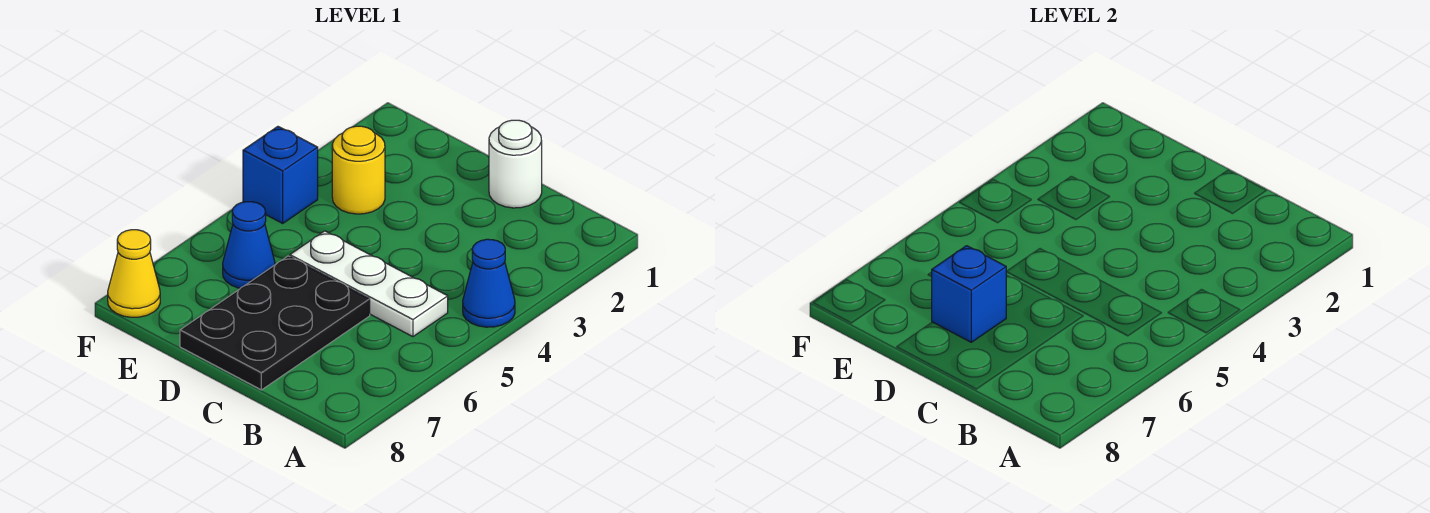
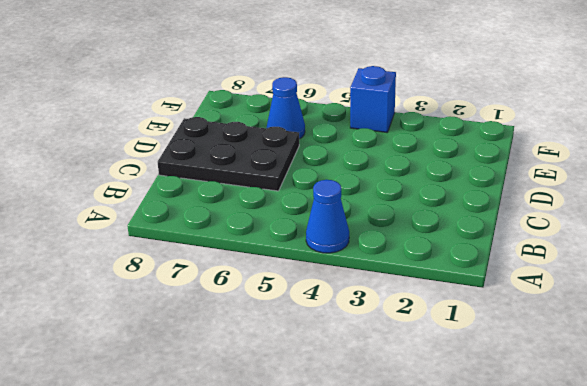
none -> white plate B5:D5 level 1
none -> white round brick C1 level 1

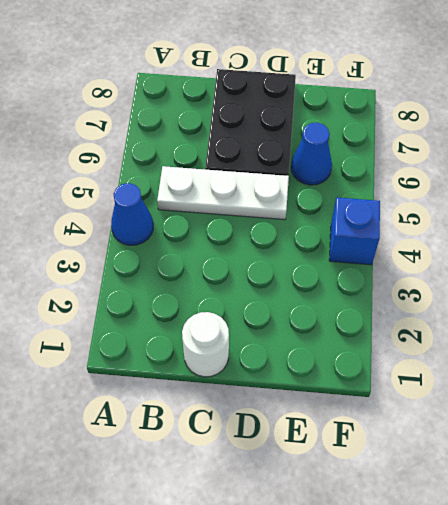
none -> yellow round brick E3 level 1
none -> yellow cone F8 level 1

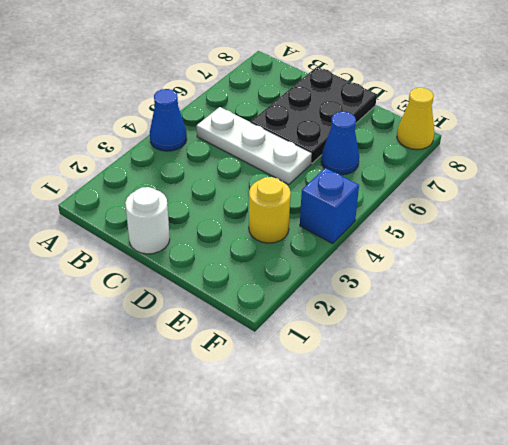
none -> blue brick D7 level 2

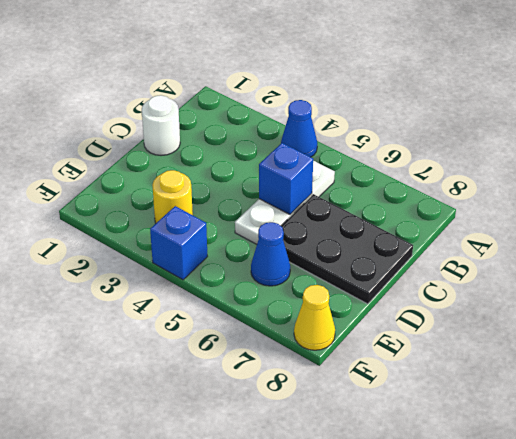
blue brick C5 level 2 -> blue brick D7 level 2

